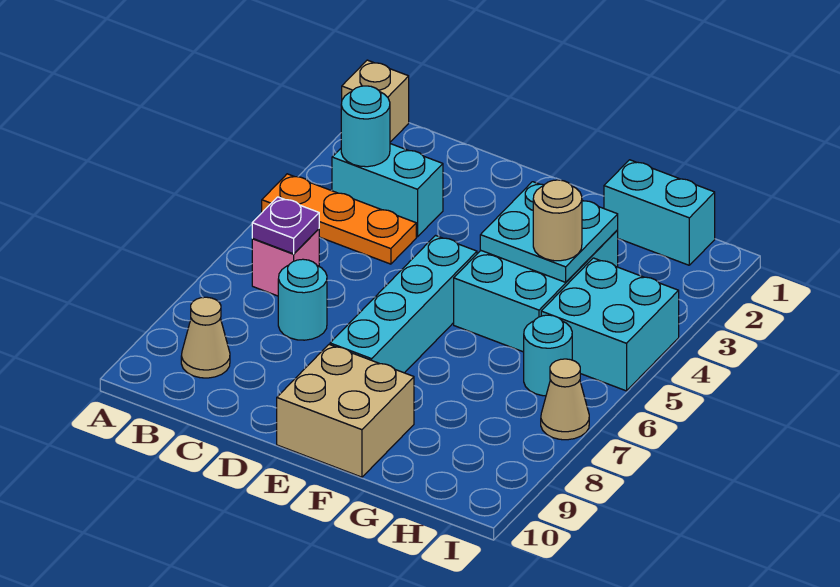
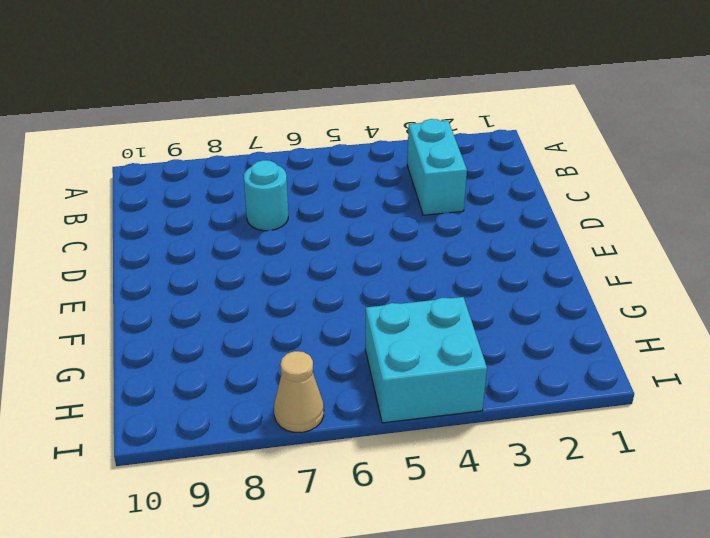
none -> tan brick A1 level 1
none -> orange plate A4:C4 level 1
none -> pink brick B6 level 1

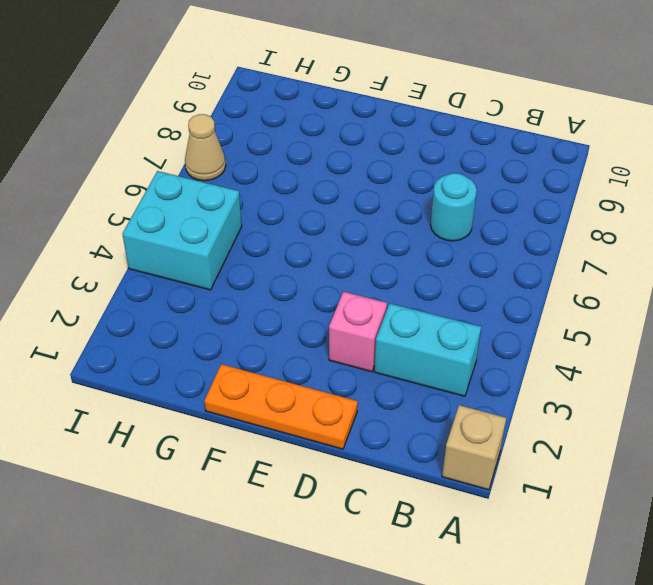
orange plate D1:F1 level 1 -> orange plate A4:C4 level 1
pink brick D3 level 1 -> pink brick B6 level 1
none -> tan cone B9 level 1
none -> cyan brick E5:E8 level 1
none -> tan brick E9:F10 level 1

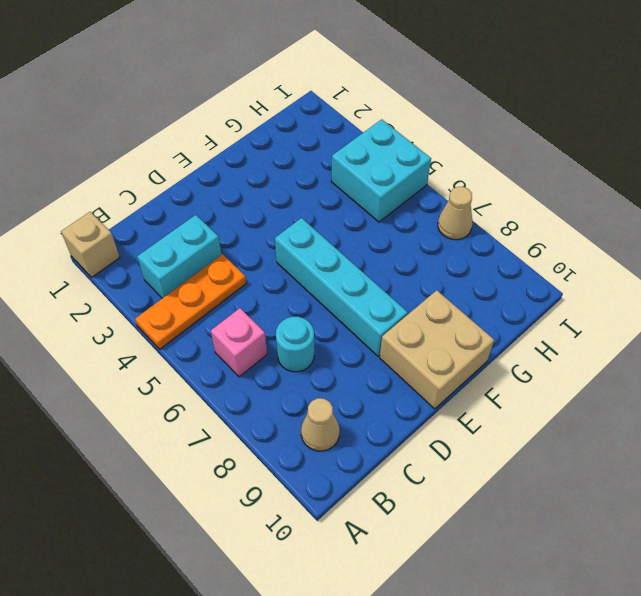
none -> cyan brick F3:G5 level 1
none -> cyan brick G1:H1 level 1
none -> cyan round brick H6 level 1

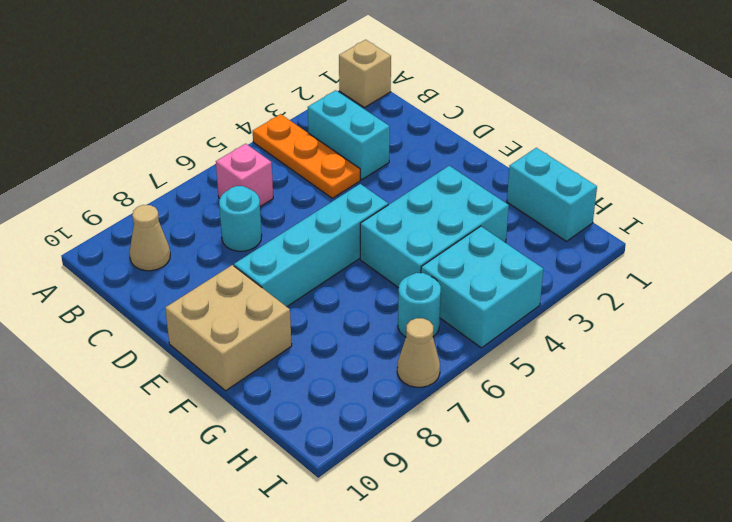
none -> cyan round brick B3 level 2
none -> purple plate B6 level 2
none -> cyan plate F3:G4 level 2

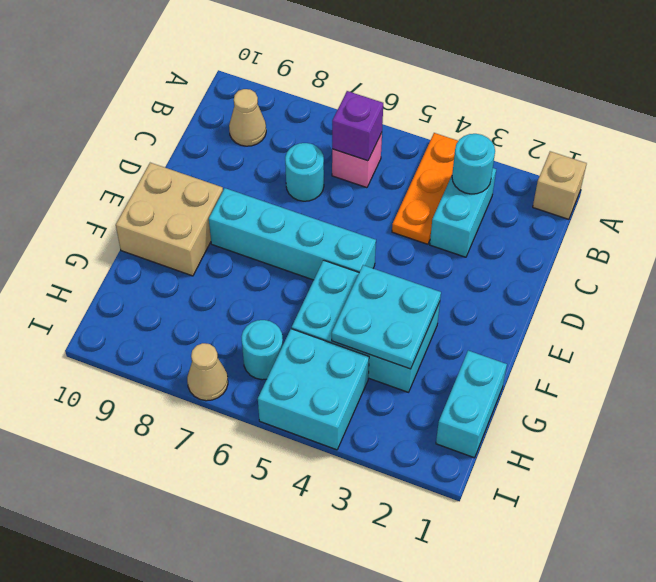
purple brick B6 level 2 -> purple plate B6 level 2
none -> tan round brick G4 level 3

